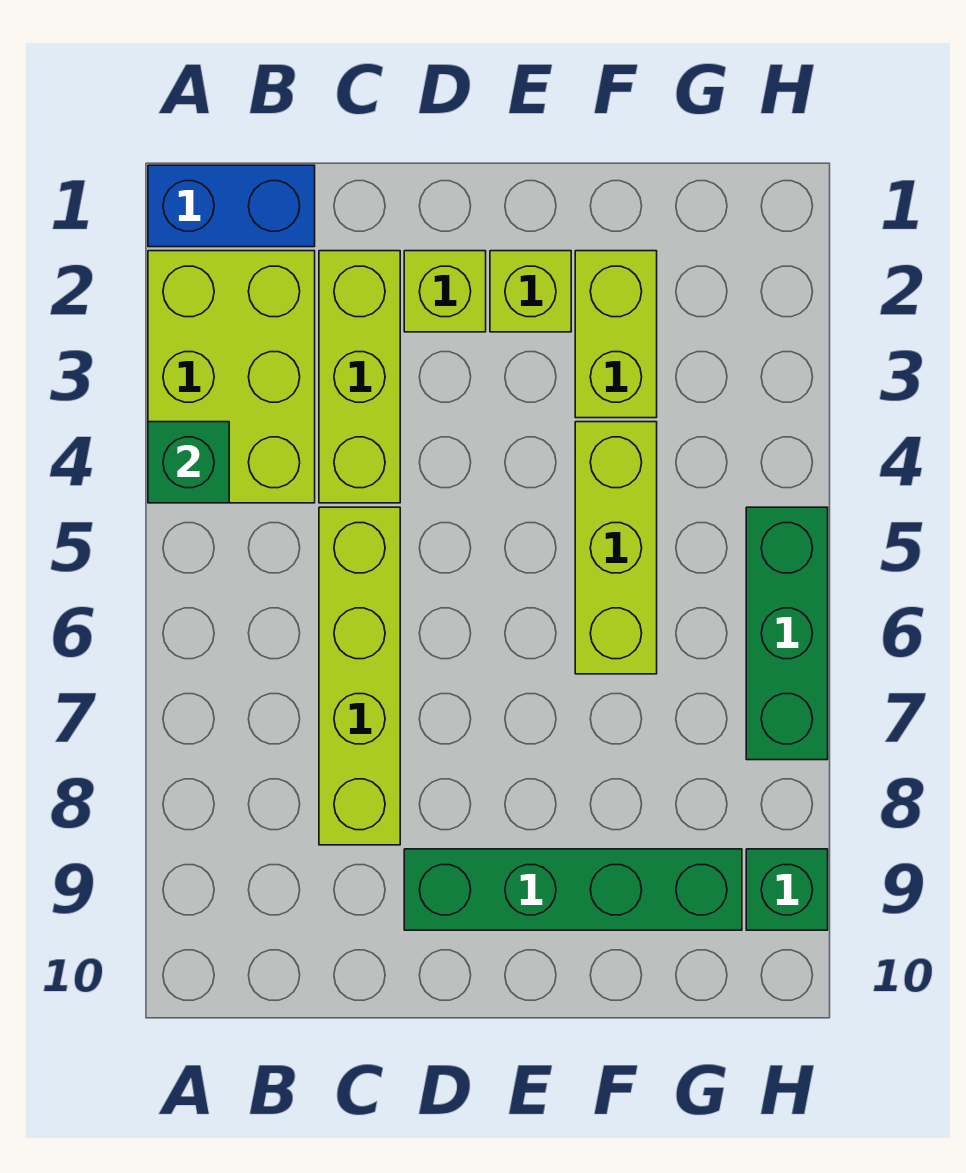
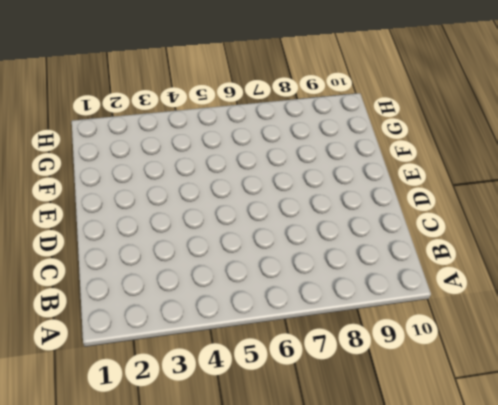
none -> blue brick A1:B1 level 1
none -> lime brick A2:B4 level 1
none -> lime brick C2:C4 level 1

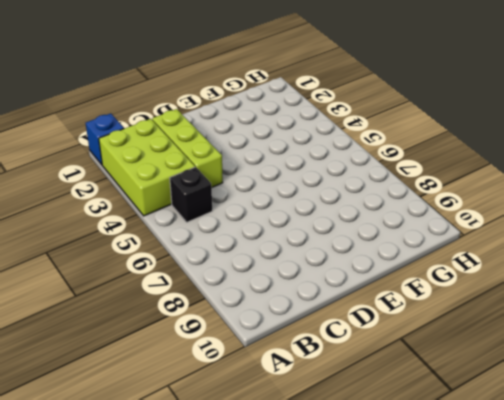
blue brick A1 level 1 -> blue brick A1:B1 level 1
black brick B5 level 1 -> none
none -> lime brick C5:C8 level 1
none -> lime brick D2 level 1
none -> green brick D9:G9 level 1

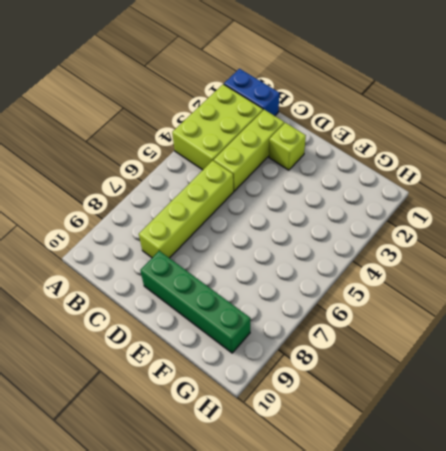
none -> lime brick E2 level 1
none -> lime brick F2:F3 level 1
none -> lime brick F4:F6 level 1

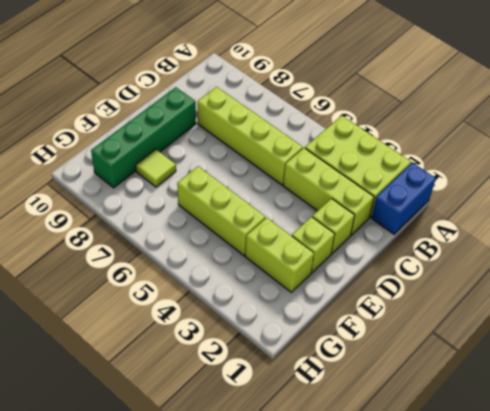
lime tile F8 level 1 -> none
none -> green brick H5:H7 level 1
none -> green brick H9 level 1
none -> green brick A4 level 2

